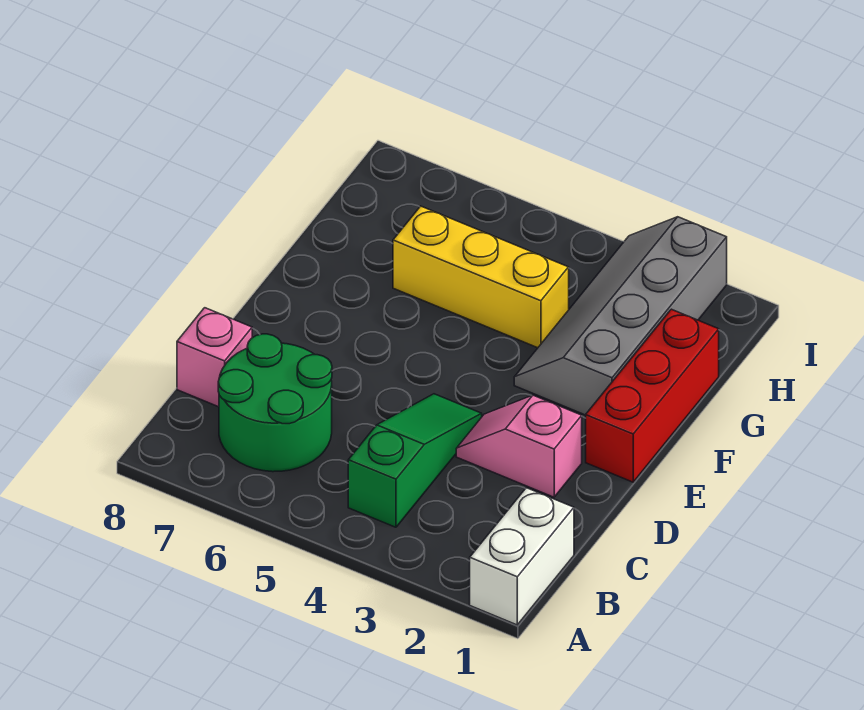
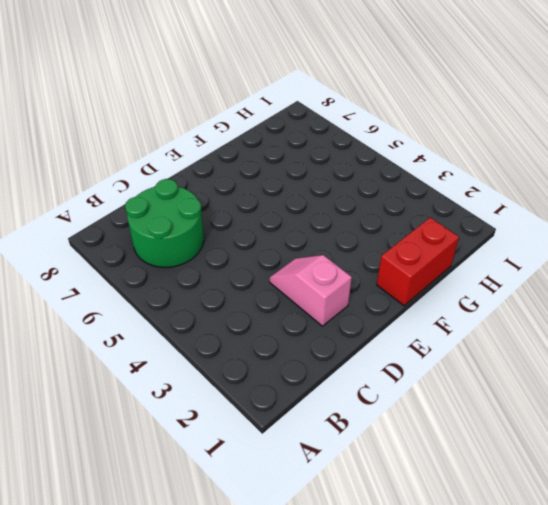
red brick F1:G1 level 1 -> red brick E1:G1 level 1
none -> white brick A1:B1 level 1
none -> green slope B4:D4 level 1 top B

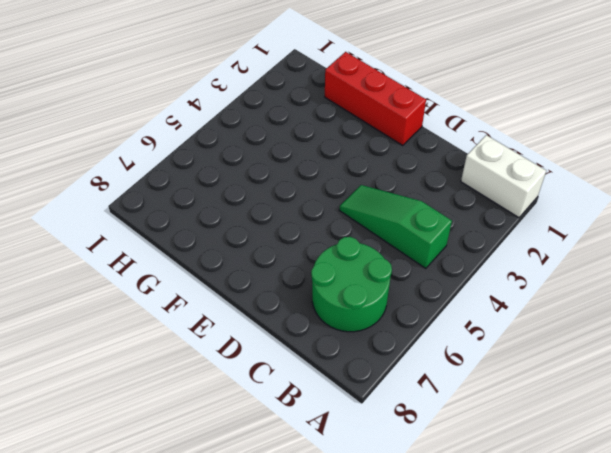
none -> pink brick C8 level 1
none -> pink slope D2:D3 level 1 top 2

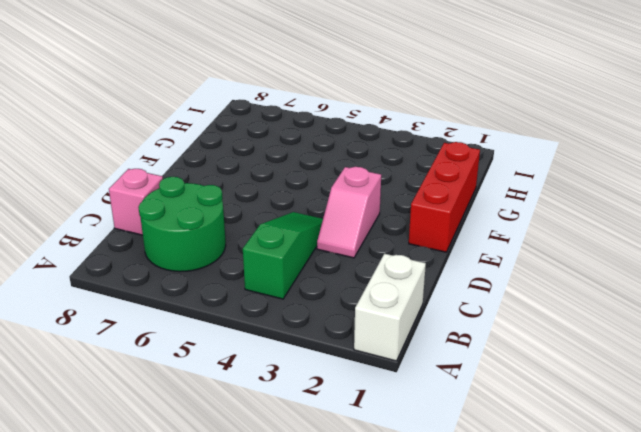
pink slope D3:E3 level 1 top E -> pink slope D2:D3 level 1 top 2
none -> grey slope F2:I3 level 1 top 2
none -> yellow brick G4:G6 level 1

